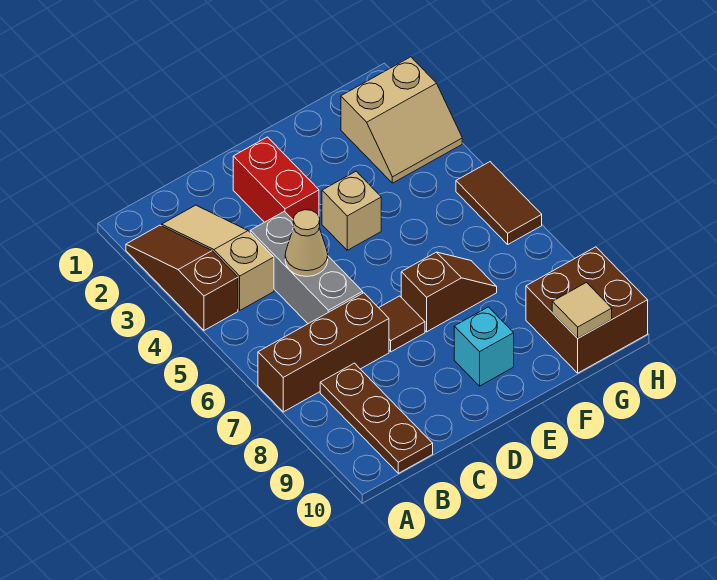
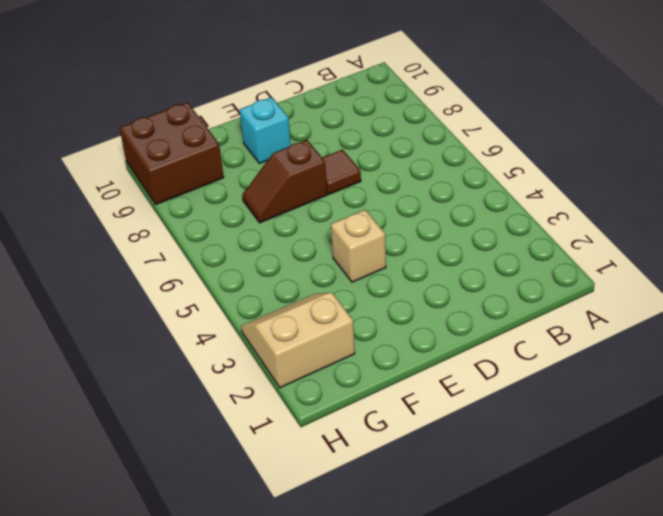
none -> brown slope A2:A4 level 1 top 4
none -> brown brick A7:C7 level 1
none -> tan slope B2:B4 level 1 top 4

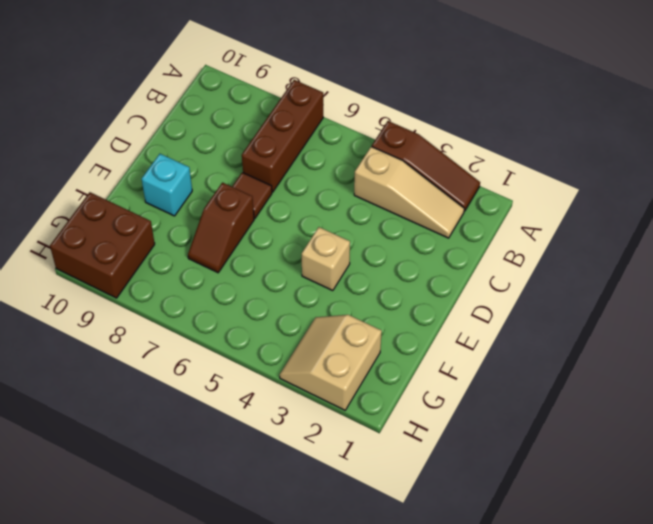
none -> brown plate B8:B10 level 1
none -> grey brick C4:C6 level 1
none -> red brick D2:D3 level 1

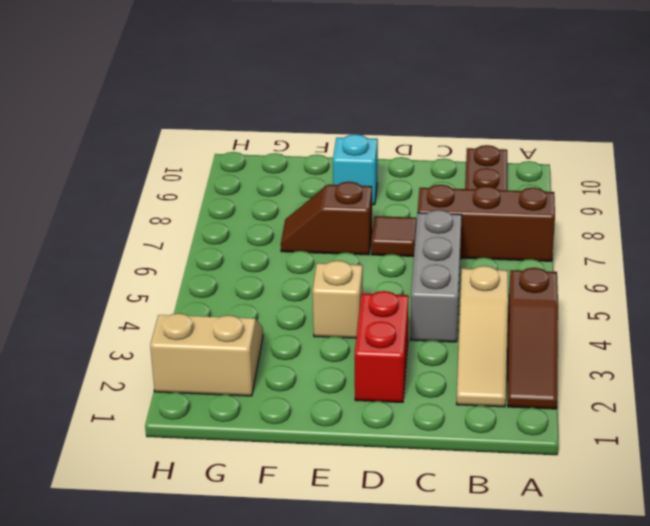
none -> brown brick G9:H10 level 1
none -> brown tile H5:H6 level 1
none -> tan cone C5 level 2

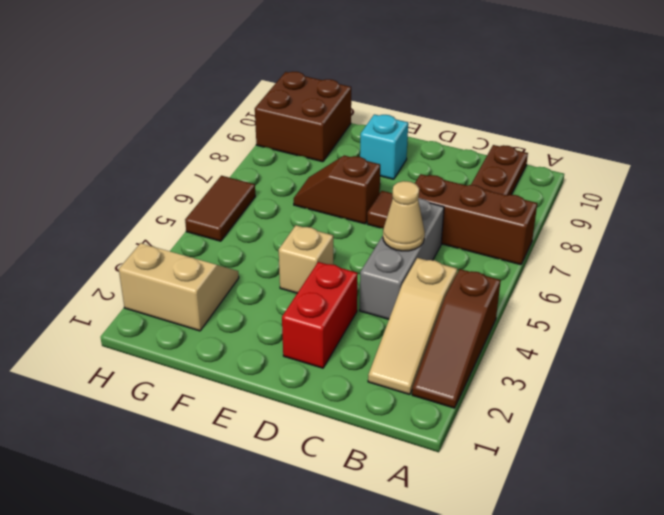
none -> tan tile G10 level 2

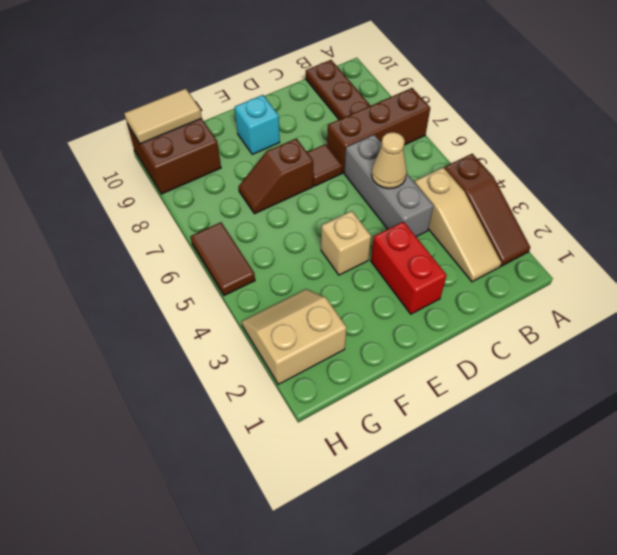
tan tile G10:H10 level 2 -> tan tile G10 level 2

